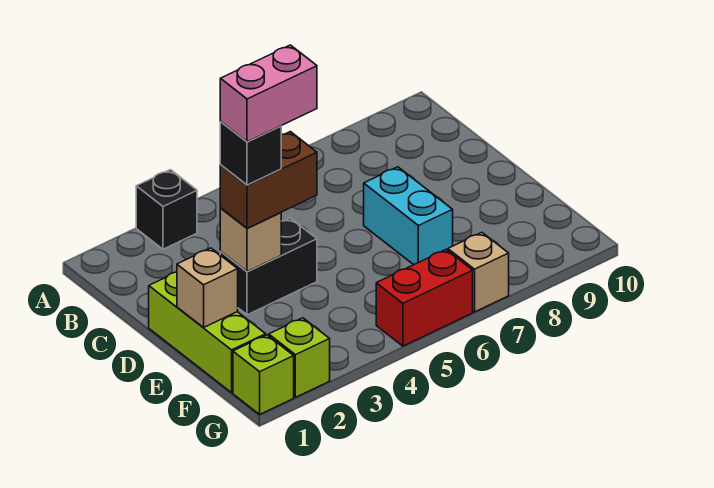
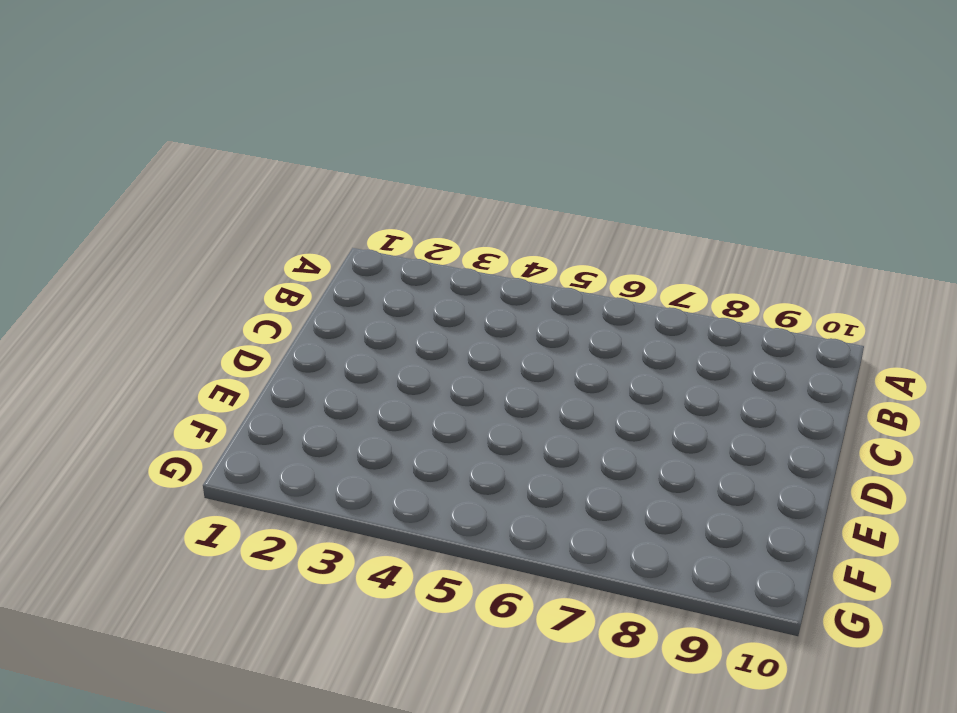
none -> black brick A3 level 1
none -> lime brick D1:F1 level 1
none -> black brick D3:D4 level 1

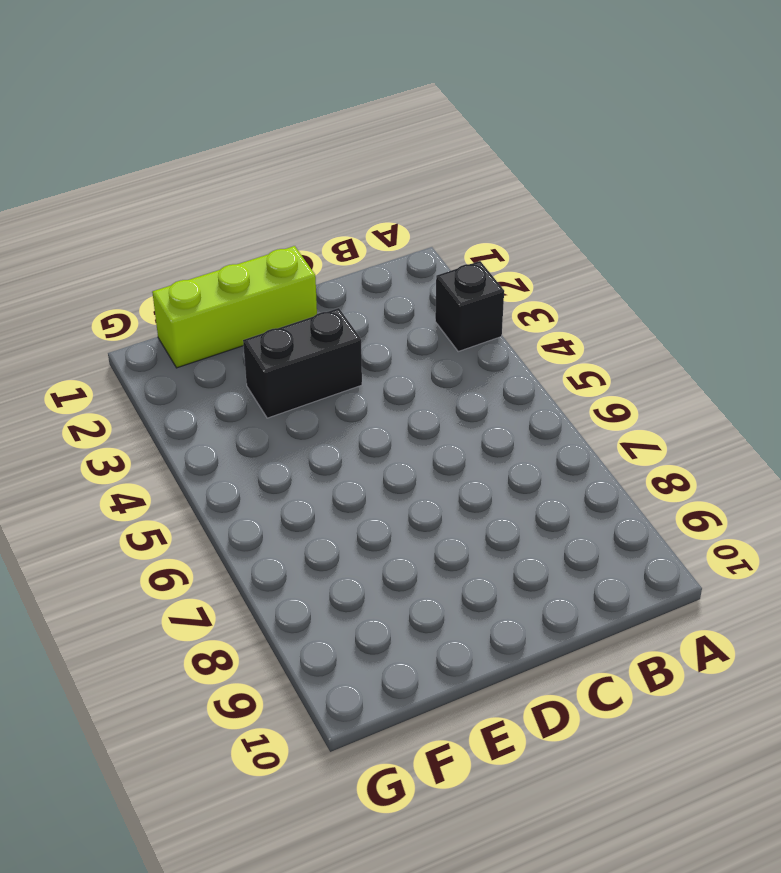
black brick D3:E3 level 1 -> black brick D3:D4 level 1
none -> cyan brick D7:E7 level 1
none -> lime brick G1 level 1
none -> lime brick G2 level 1

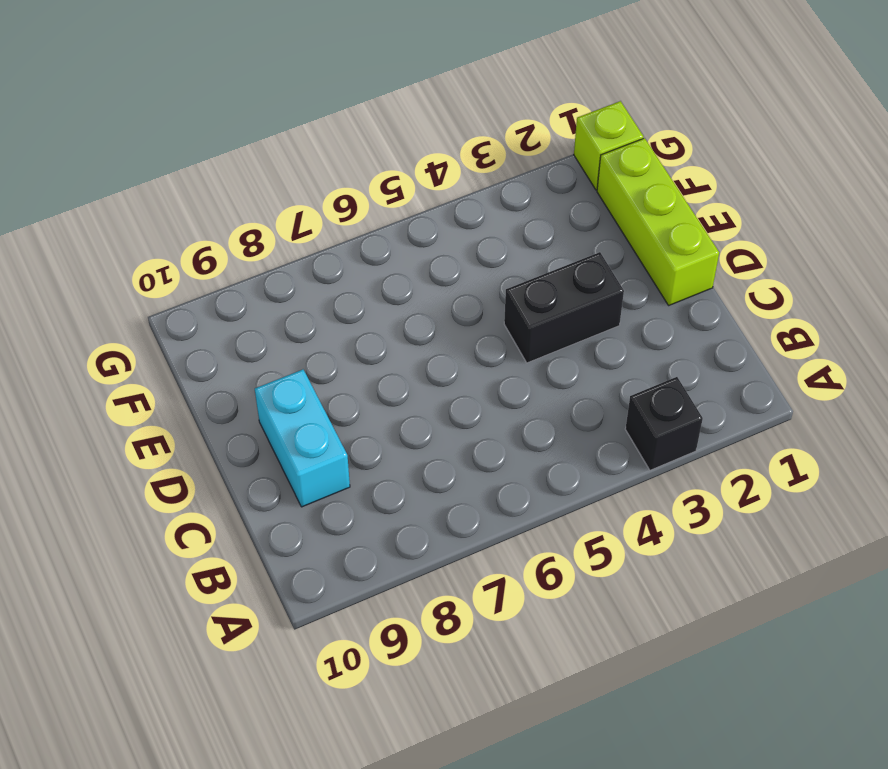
cyan brick C9:D9 level 1 -> cyan brick D7:E7 level 1
none -> lime brick G2 level 1
none -> red brick G5:G6 level 1
none -> tan brick G7 level 1

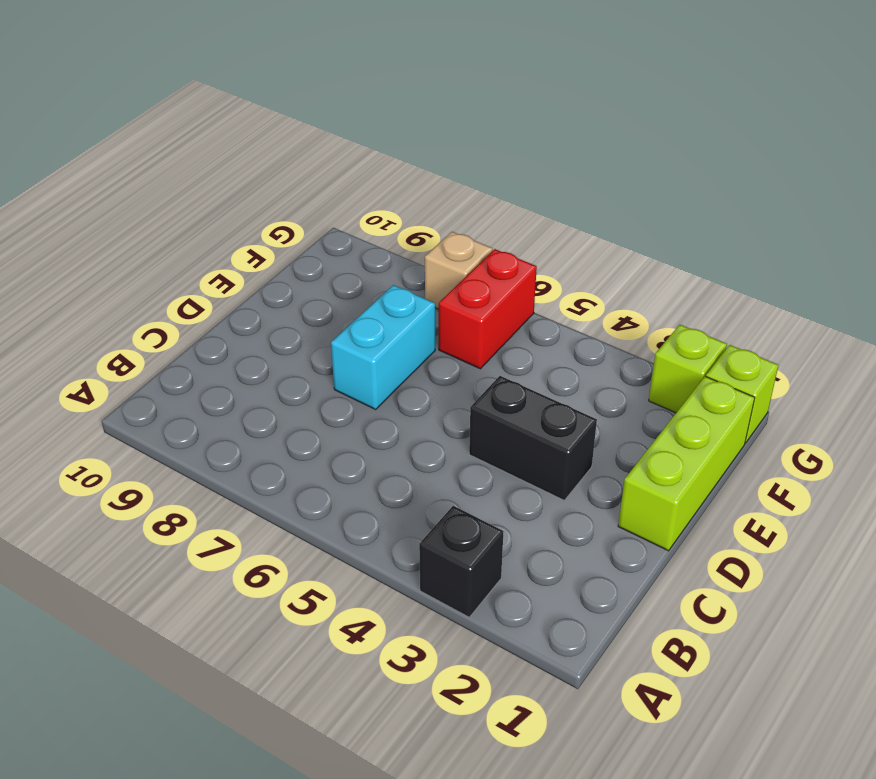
red brick F6:G6 level 1 -> red brick G5:G6 level 1
none -> tan brick D3 level 2
none -> tan brick E1 level 2
none -> brown brick D3:D4 level 3

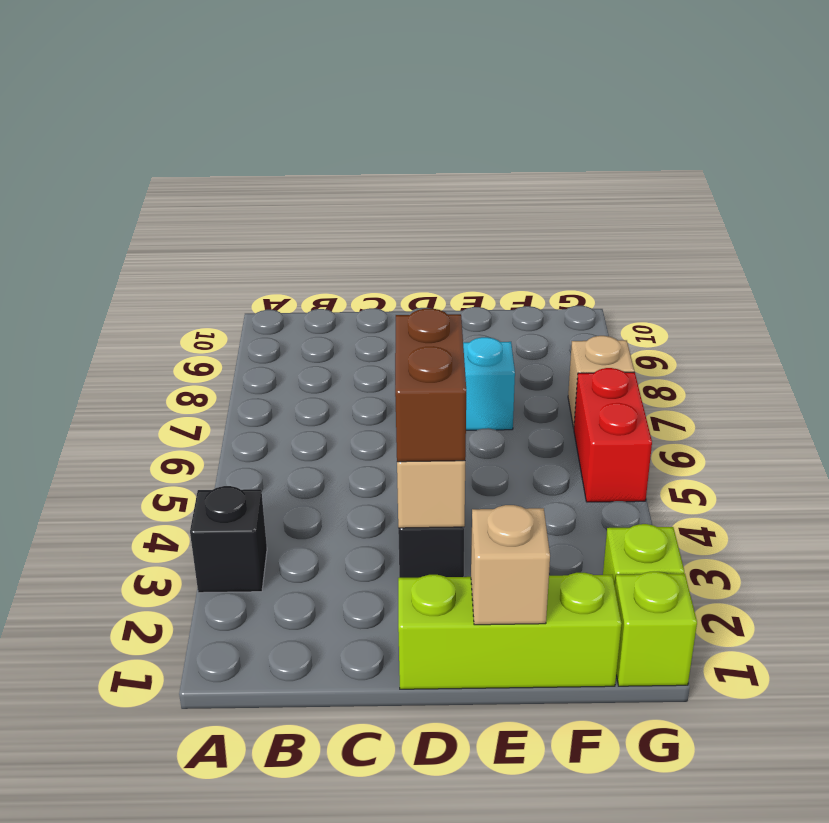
none -> black brick D3 level 4
none -> pink brick D3:D4 level 5

